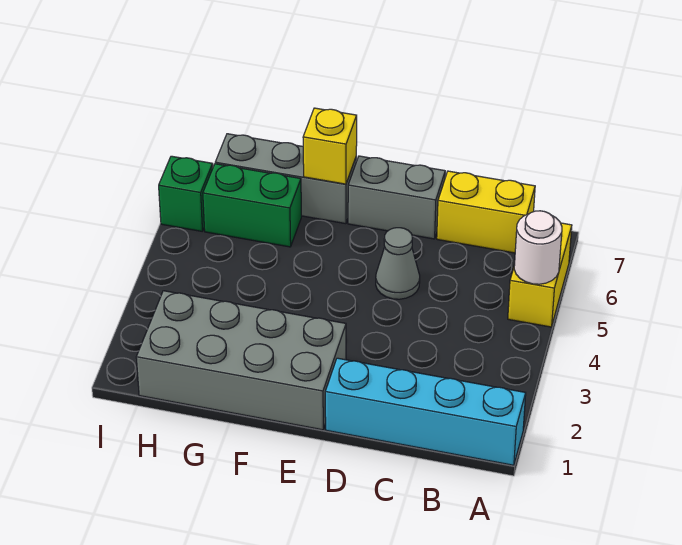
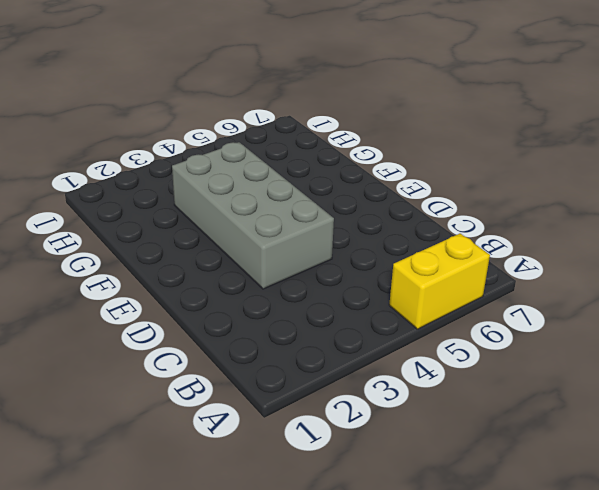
grey brick D3:G4 level 1 -> grey brick E1:H2 level 1
none -> cyan brick A1:D1 level 1
none -> yellow brick B7:C7 level 1

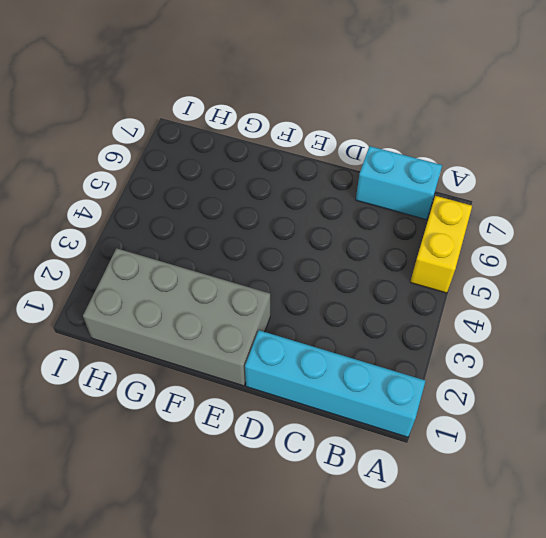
cyan brick B7:C7 level 1 -> yellow brick B7:C7 level 1
none -> grey cone D5 level 1
none -> grey brick D7:E7 level 1

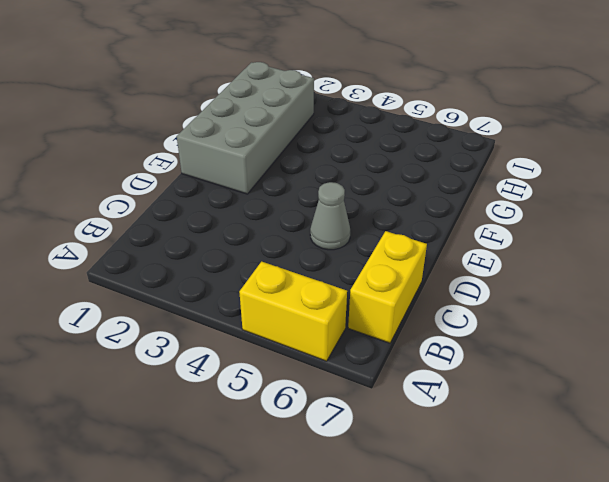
none -> cyan brick A1:D1 level 1
none -> grey brick D7:E7 level 1

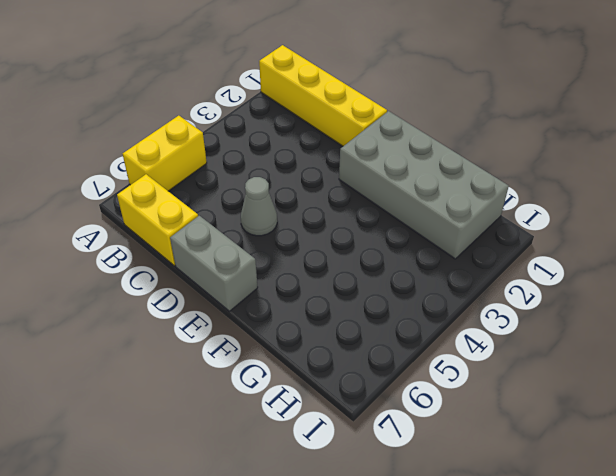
yellow brick A1:D1 level 1 -> cyan brick A1:D1 level 1
none -> grey brick F7:H7 level 1
none -> green brick G6:H6 level 1

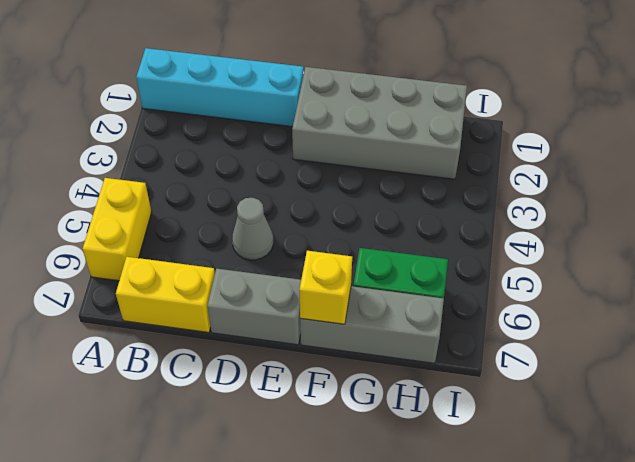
none -> green brick I6 level 1
none -> white round brick A5 level 2

